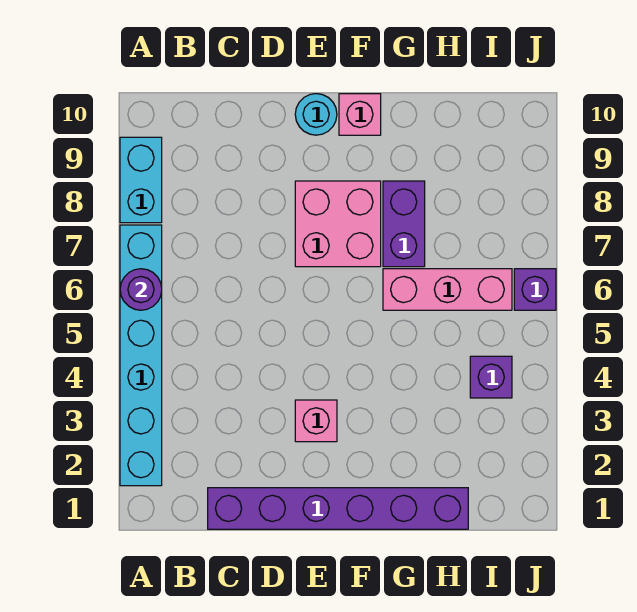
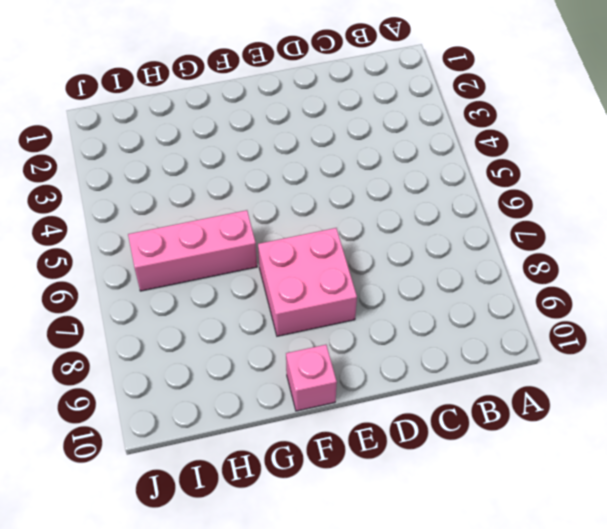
none -> cyan brick A2:A7 level 1
none -> cyan brick A8:A9 level 1
none -> purple brick C1:H1 level 1

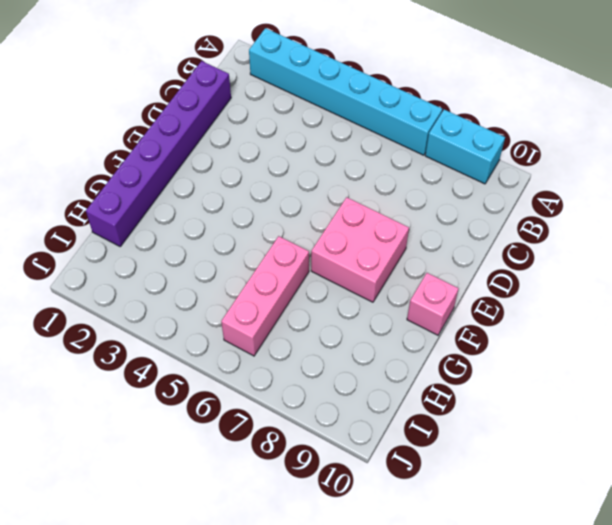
none -> pink brick E3 level 1
none -> cyan round brick E10 level 1
none -> purple brick G7:G8 level 1

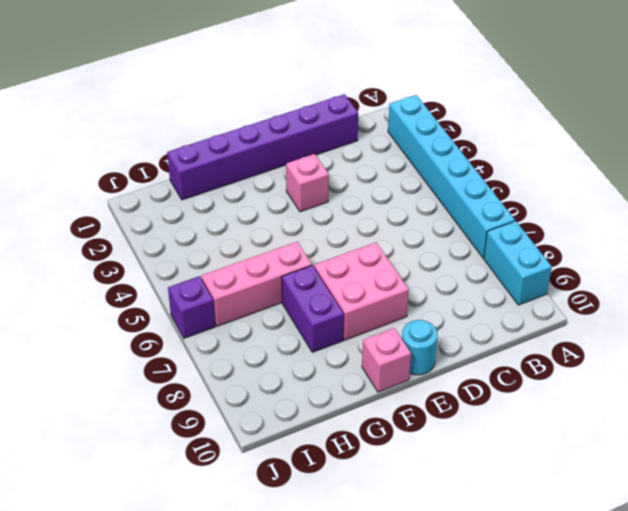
none -> purple brick I4 level 1
none -> purple round brick A6 level 2

